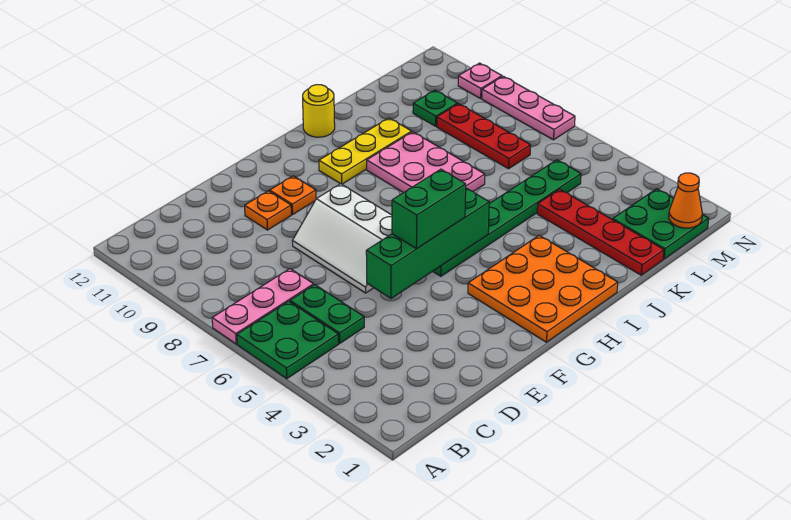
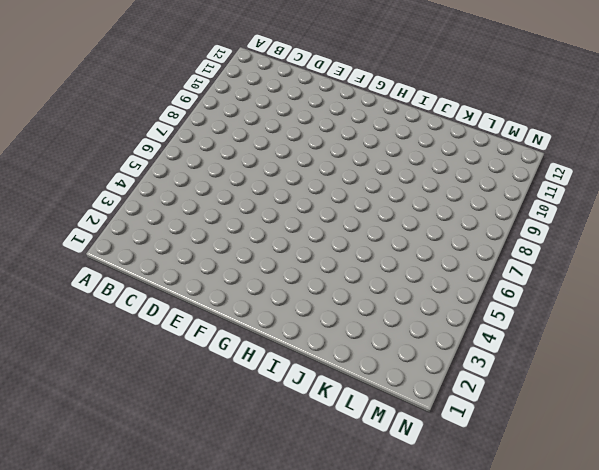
none -> green plate A5:B6 level 1
none -> pink plate A7:C7 level 1
none -> green plate C5:C6 level 1

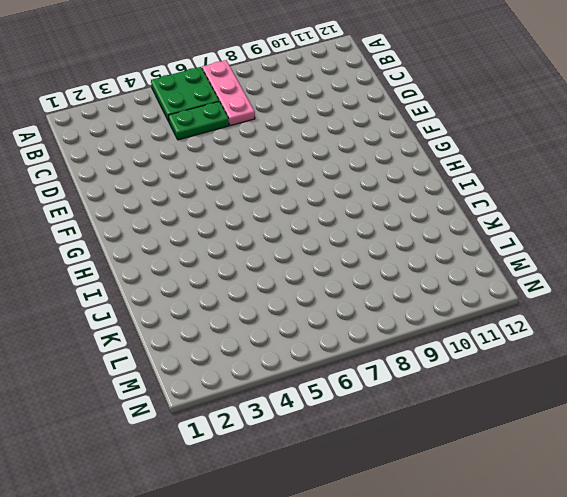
none -> white slope E6:F8 level 1 top F
none -> orange plate E10 level 1
none -> orange plate F10 level 1

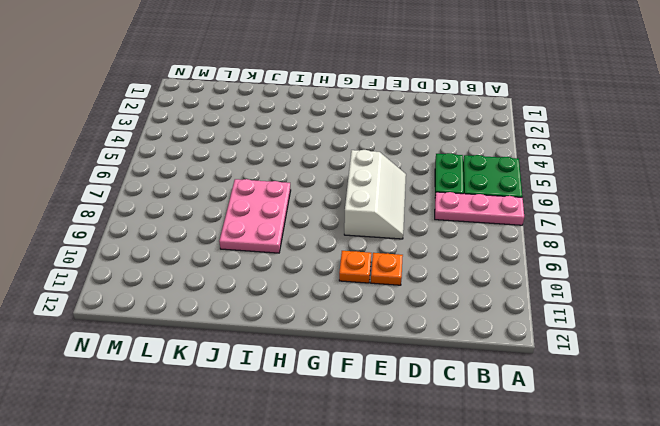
none -> orange plate G1:I3 level 1
none -> green plate G5:L5 level 1
none -> yellow plate H10:J10 level 1

